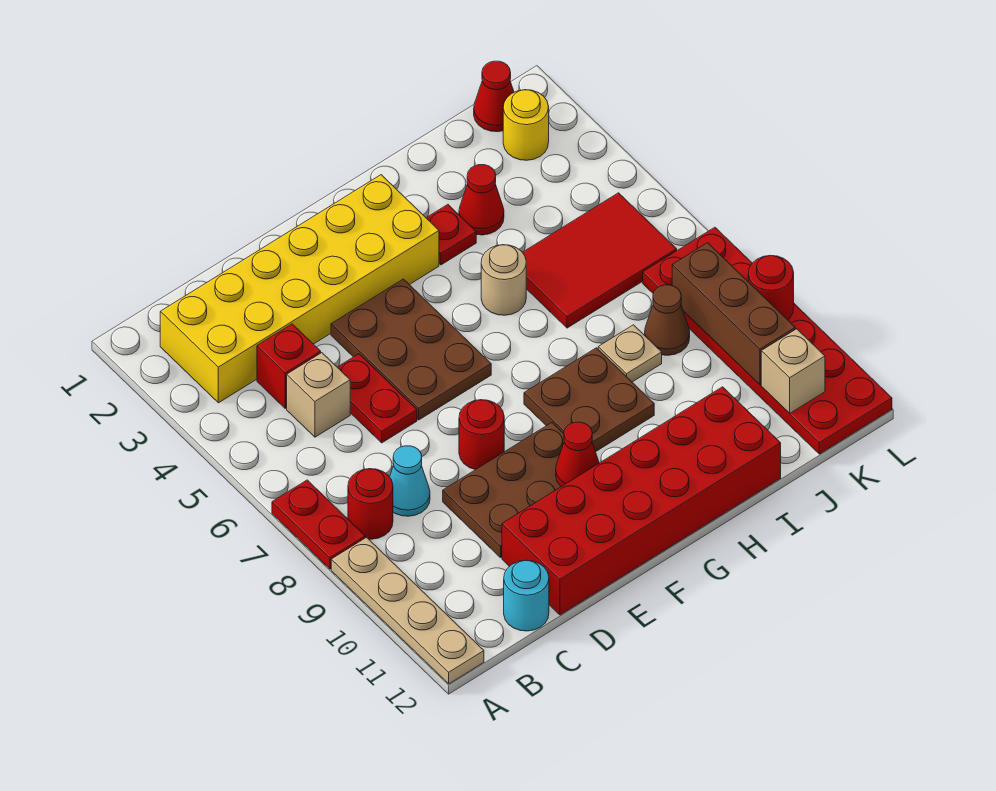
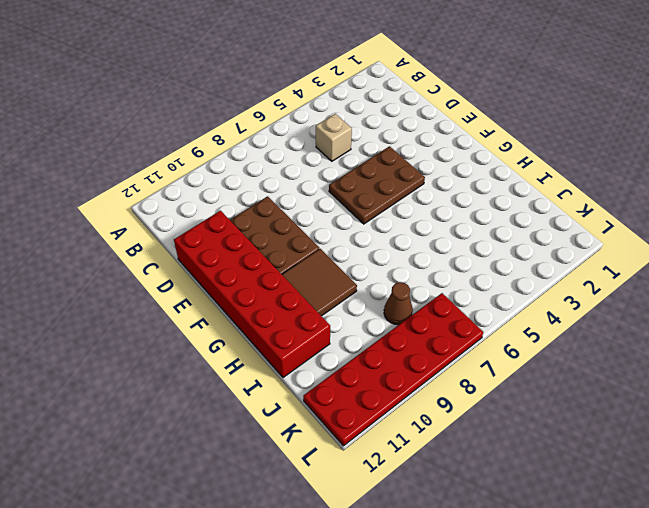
brown tile G9:H10 level 1 -> brown plate G8:H9 level 1
none -> red plate A7:A8 level 1
none -> tan plate A9:A12 level 1
none -> yellow brick B2:G3 level 1

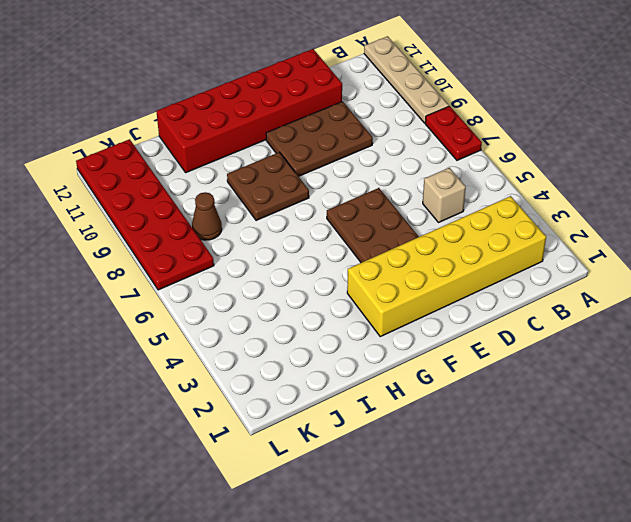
none -> red round brick B8 level 1
none -> red brick C4 level 1
none -> cyan cone C8 level 1

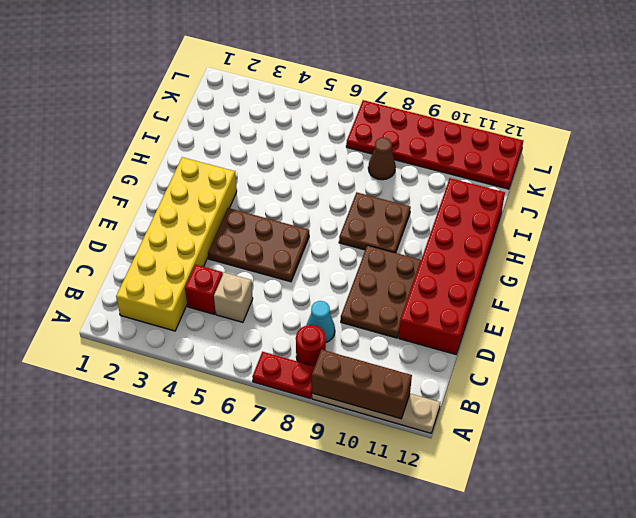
brown brick A9:A11 level 2 -> brown brick K8:K10 level 2
none -> cyan round brick C12 level 1
none -> red plate D5:D6 level 1
none -> red round brick E8 level 1

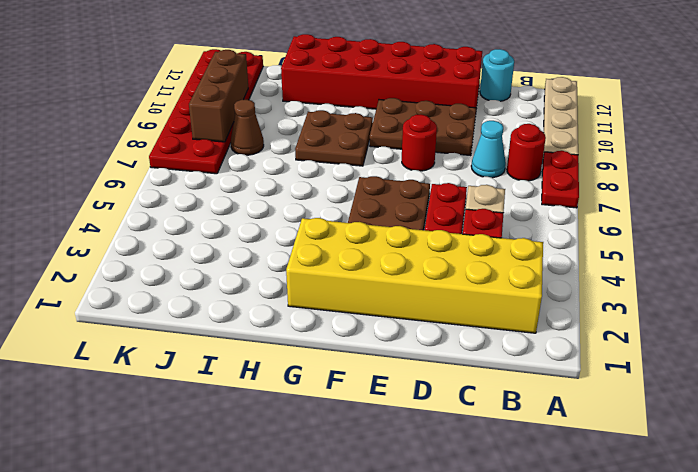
none -> red plate H3 level 1
none -> tan round brick H5 level 1
none -> red cone I3 level 1

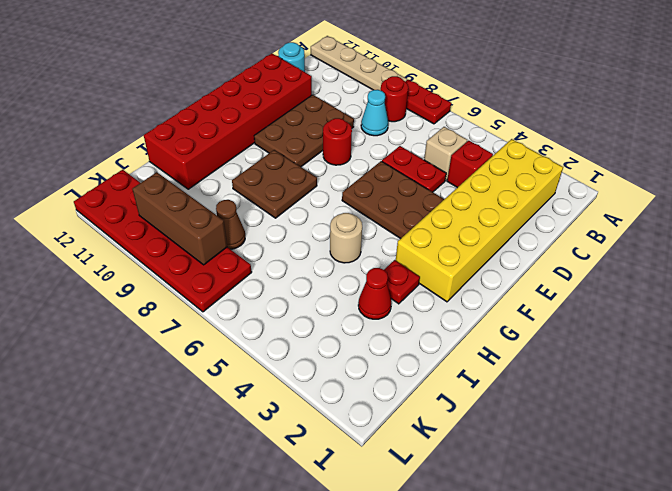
none -> red tile I5:K6 level 1
none -> tan plate I8 level 1
none -> red cone K1 level 1

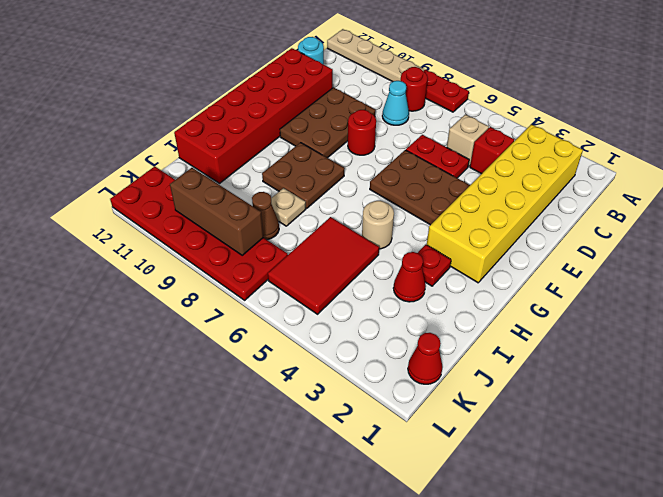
none -> yellow round brick K2 level 1
none -> red cone F10 level 2
none -> tan brick K11 level 2

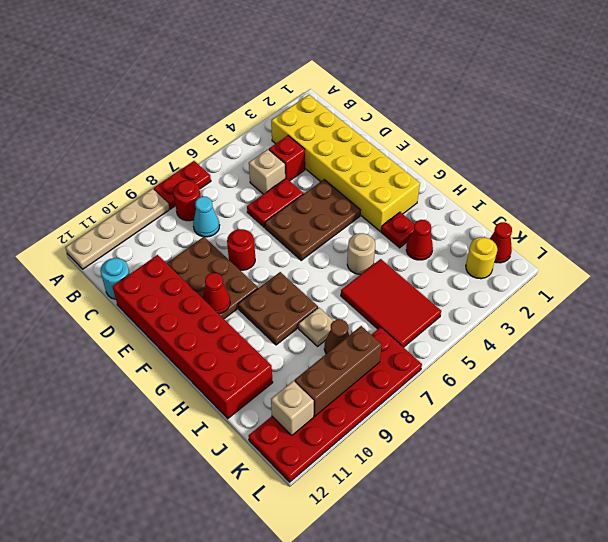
none -> red round brick L9 level 2

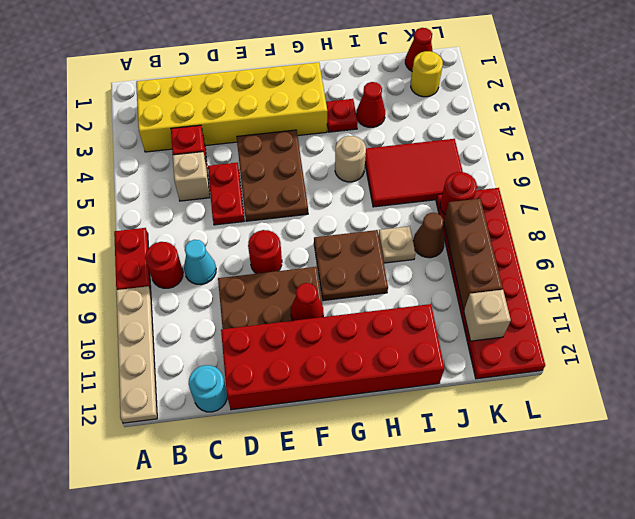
red round brick K7 level 2 -> red round brick L9 level 2

